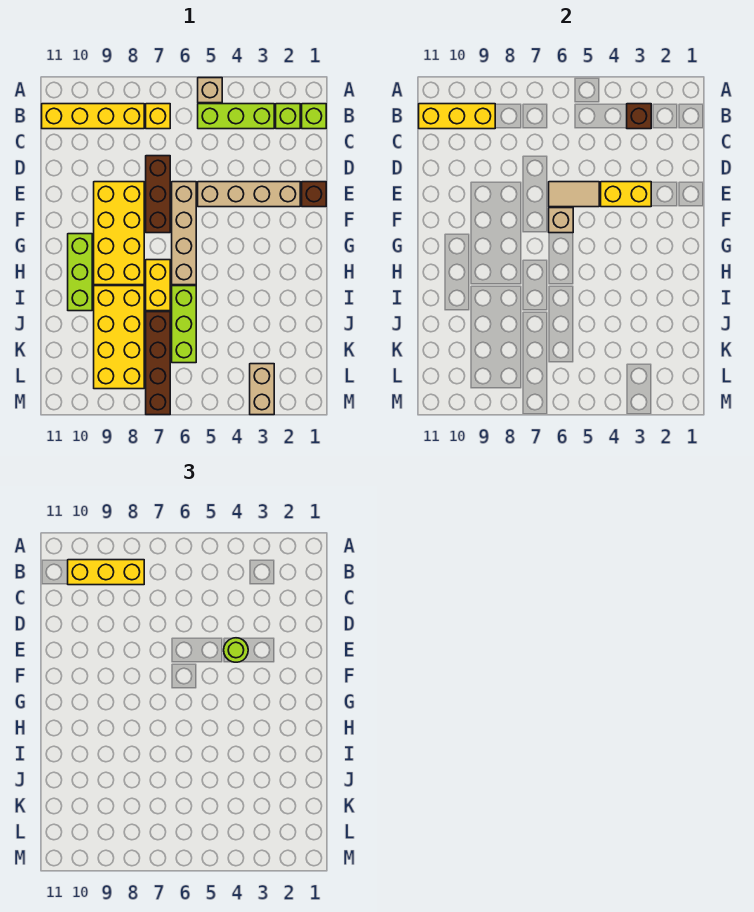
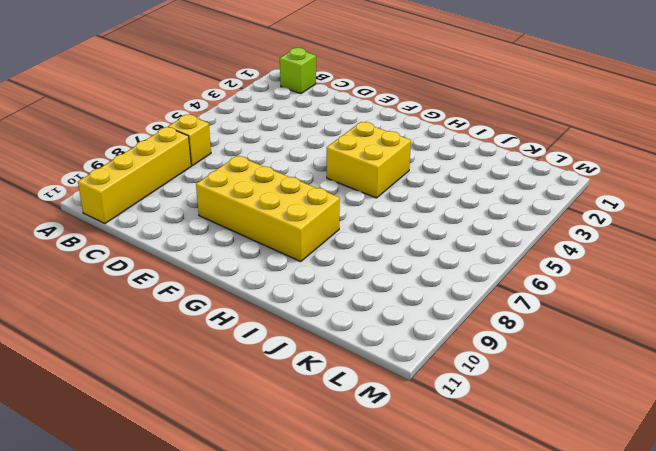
yellow brick G4:H5 level 1 -> none
none -> tan brick A5 level 1
none -> lime brick B2 level 1
none -> lime brick B3:B5 level 1

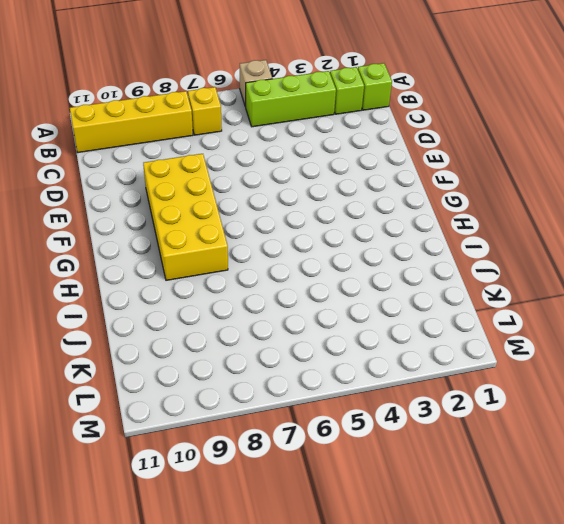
none -> brown brick D7:F7 level 1
none -> brown brick E1 level 1
none -> tan brick E2:E5 level 1

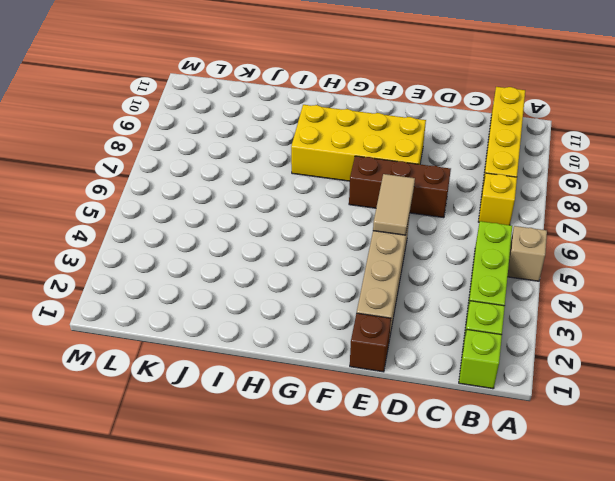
none -> tan brick E6:H6 level 1
none -> lime brick G10:I10 level 1
none -> yellow brick H7:I7 level 1

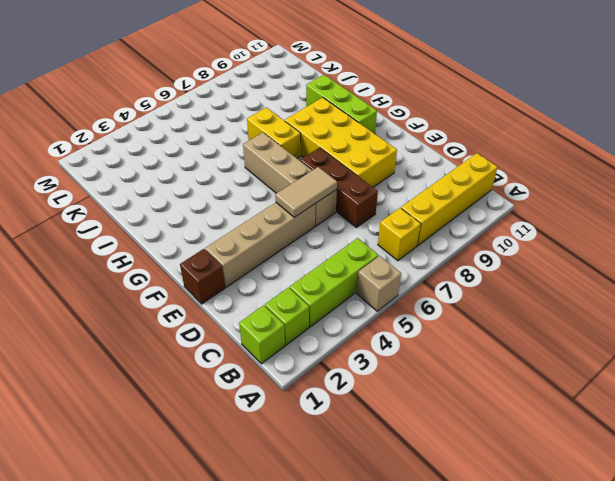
none -> lime brick I6:K6 level 1
none -> yellow brick I8:L9 level 1
none -> brown brick J7:M7 level 1

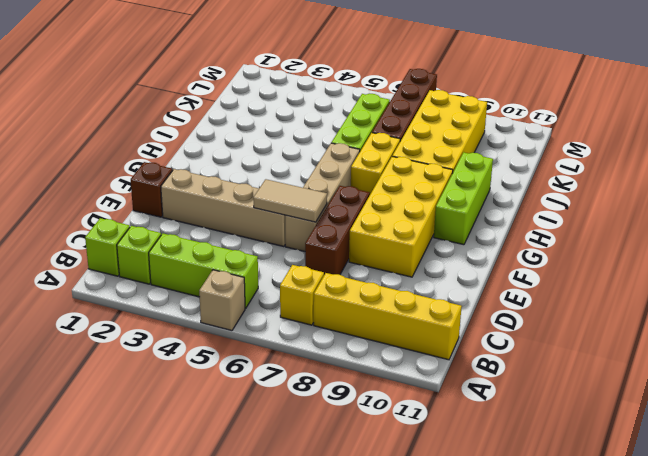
none -> tan brick L3:M3 level 1
none -> brown brick B3 level 2
none -> yellow brick B9:B11 level 2

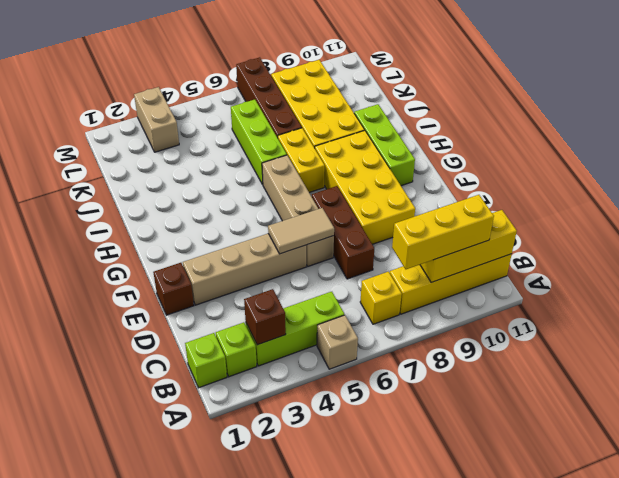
none -> yellow brick E3:E4 level 2
none -> tan brick F6 level 2
none -> lime round brick E4 level 3

